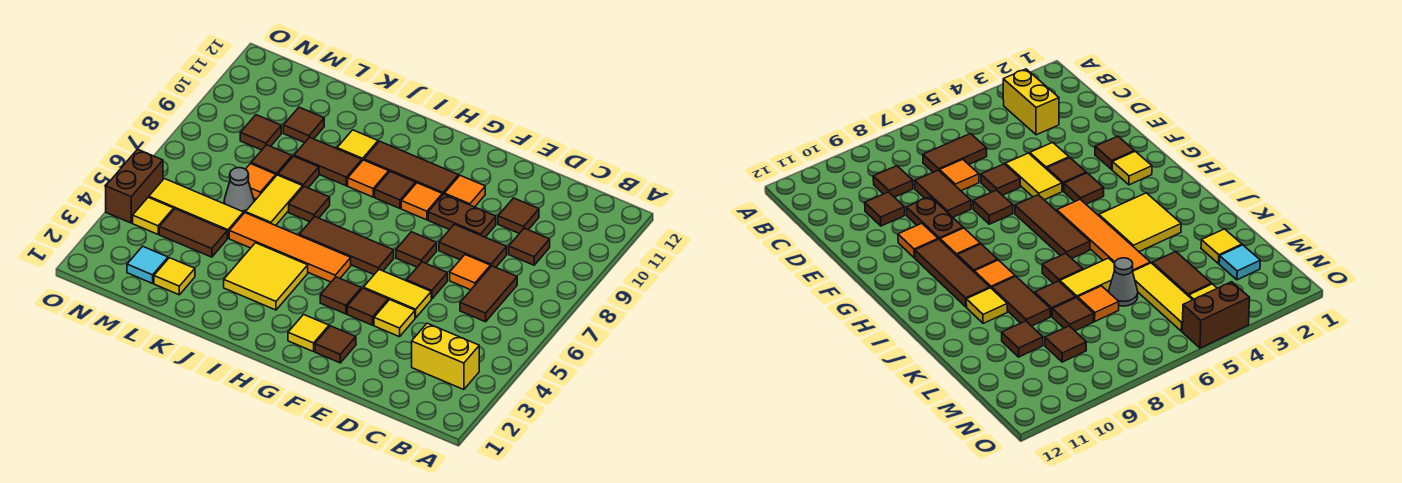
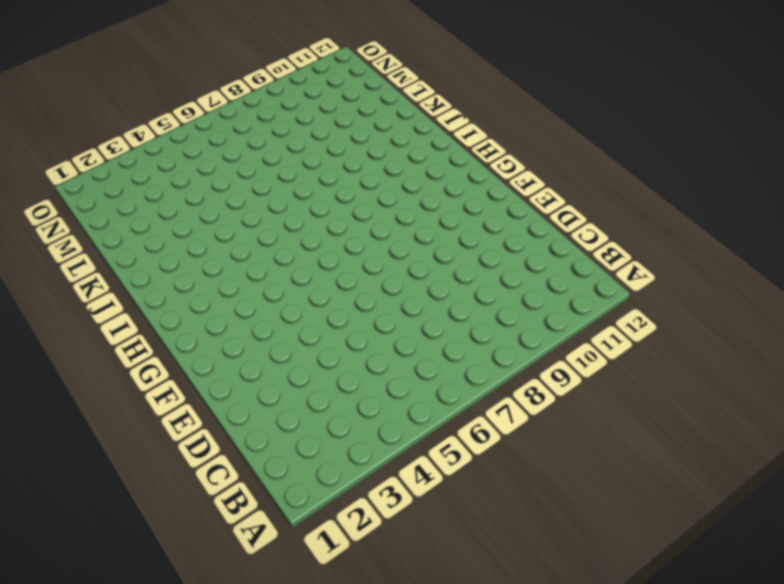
none -> yellow brick B3:C3 level 1
none -> brown tile C6:C7 level 1
none -> brown tile C9 level 1
none -> orange tile D7 level 1

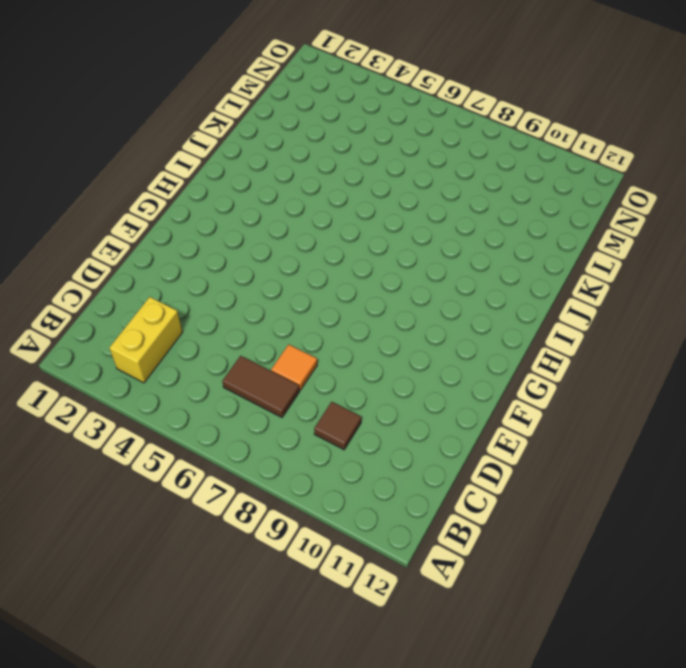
none -> brown tile D8:E8 level 1
none -> brown tile D10 level 1
none -> yellow tile E4 level 1
none -> yellow tile E5:F5 level 1

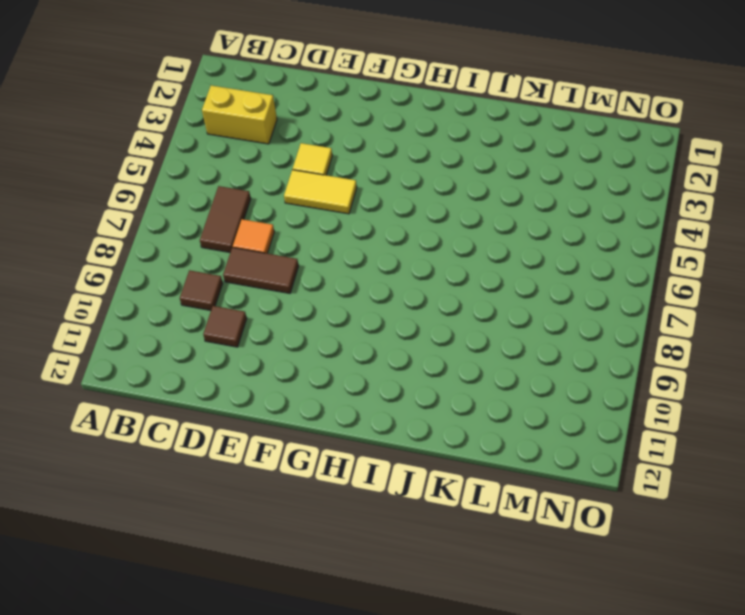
none -> brown tile E6 level 1
none -> brown plate E9:F9 level 1
none -> brown tile F2 level 1
none -> brown tile F4 level 1

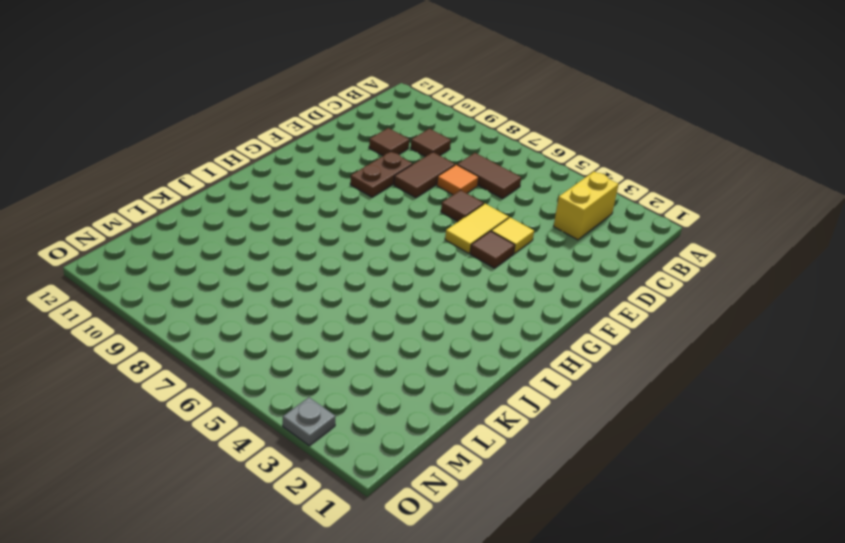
grey plate O3 level 1 -> none
none -> brown tile F2 level 1
none -> brown tile F7 level 1
none -> orange tile F10 level 1
none -> yellow tile G2 level 1

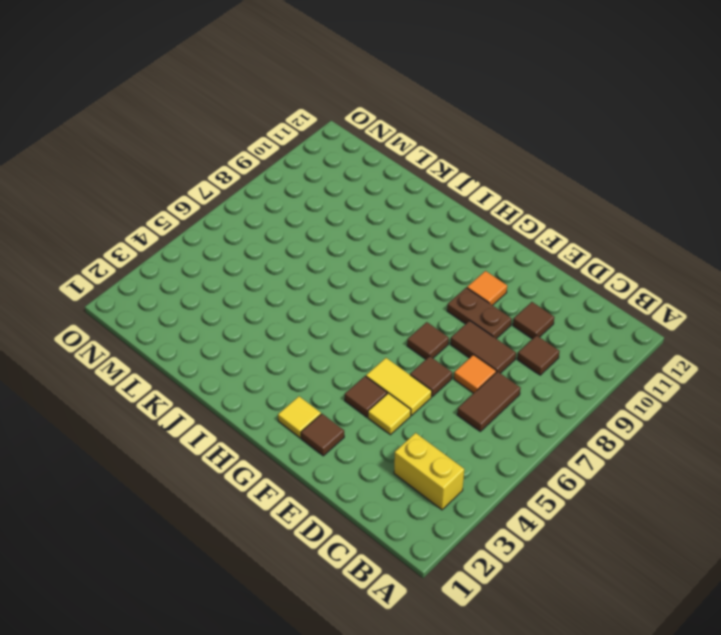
none -> brown tile G4 level 1
none -> brown tile G6:I6 level 1
none -> orange tile G9 level 1
none -> brown tile G10:I10 level 1

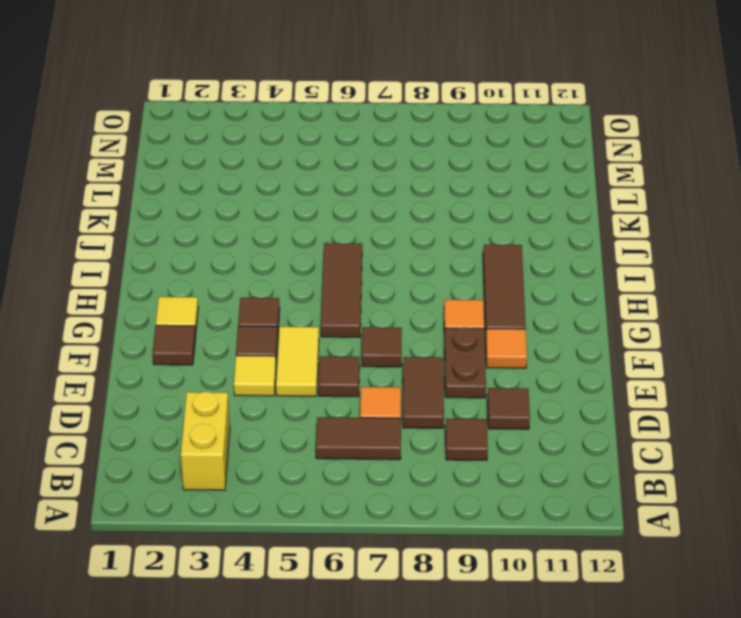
none -> orange tile H5:K5 level 1
none -> brown tile H9 level 1
none -> yellow tile I3:J4 level 1
none -> orange tile I9 level 1

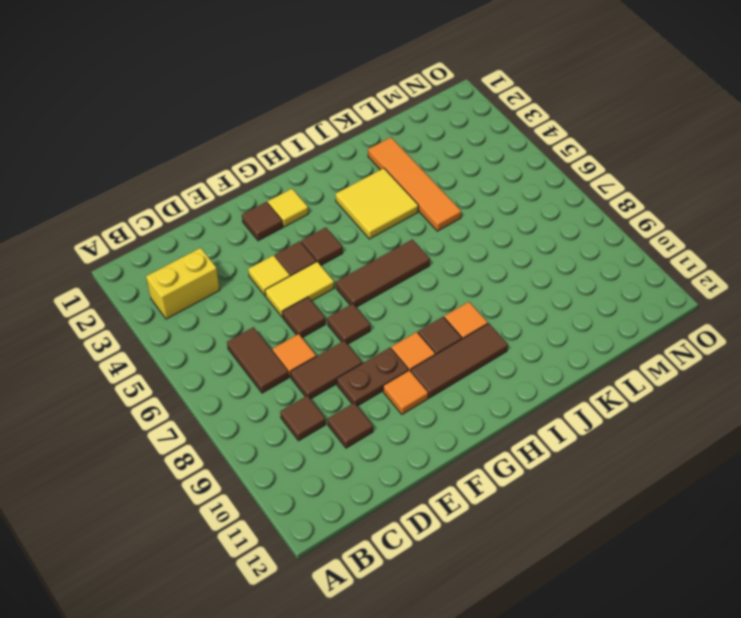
orange tile K2:K5 level 1 -> orange tile H5:K5 level 1
none -> brown tile J7 level 1
none -> brown tile J9:K9 level 1
none -> yellow tile J10 level 1
none -> yellow tile K6:K7 level 1

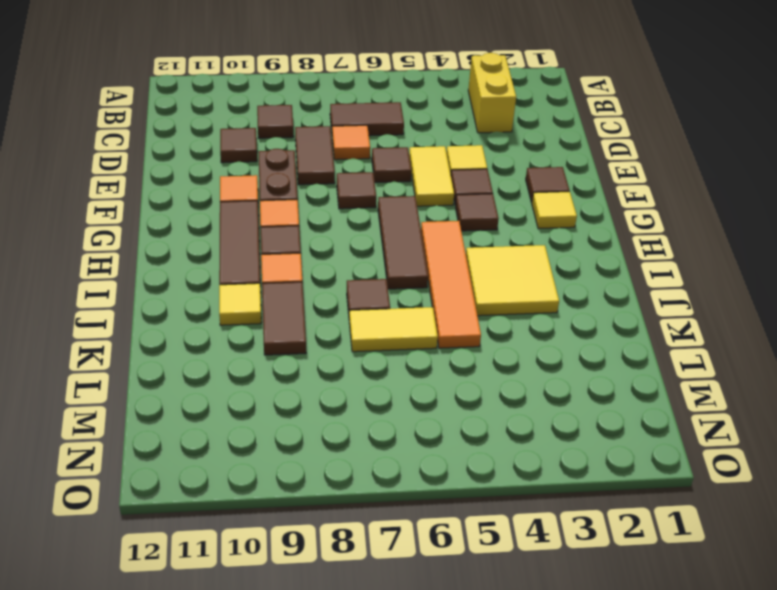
none -> brown tile K8 level 1
none -> yellow tile L2 level 1
none -> brown tile L4:M4 level 1
none -> yellow tile L5:N5 level 1

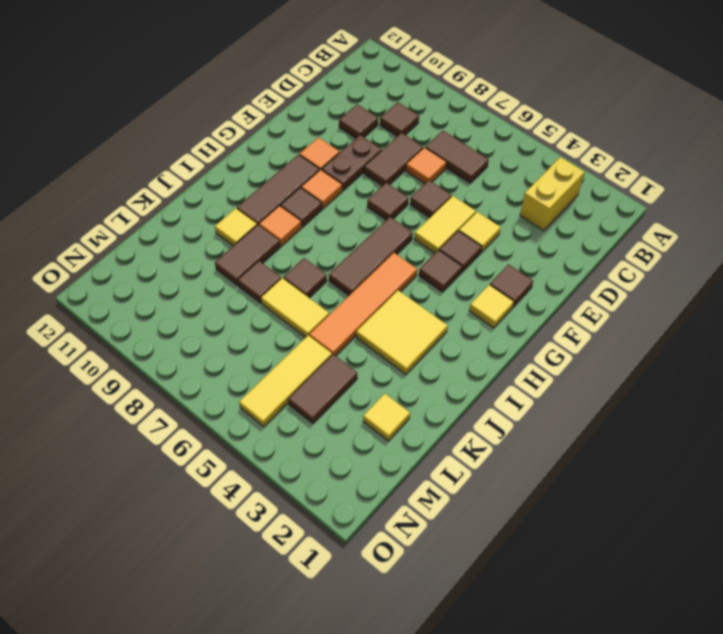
none -> grey cone L6 level 1
none -> orange tile L7 level 1
none -> brown tile L8 level 1
none -> brown tile L10 level 1

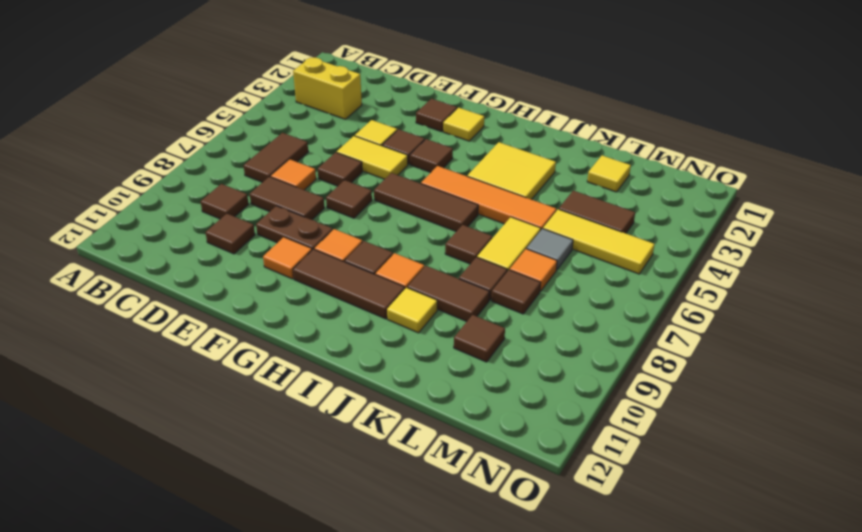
grey tile L6 level 1 -> grey cone L6 level 1
none -> cyan tile M2 level 1
none -> brown tile M9 level 1
none -> yellow tile N4 level 1
none -> brown brick O4:O5 level 1

